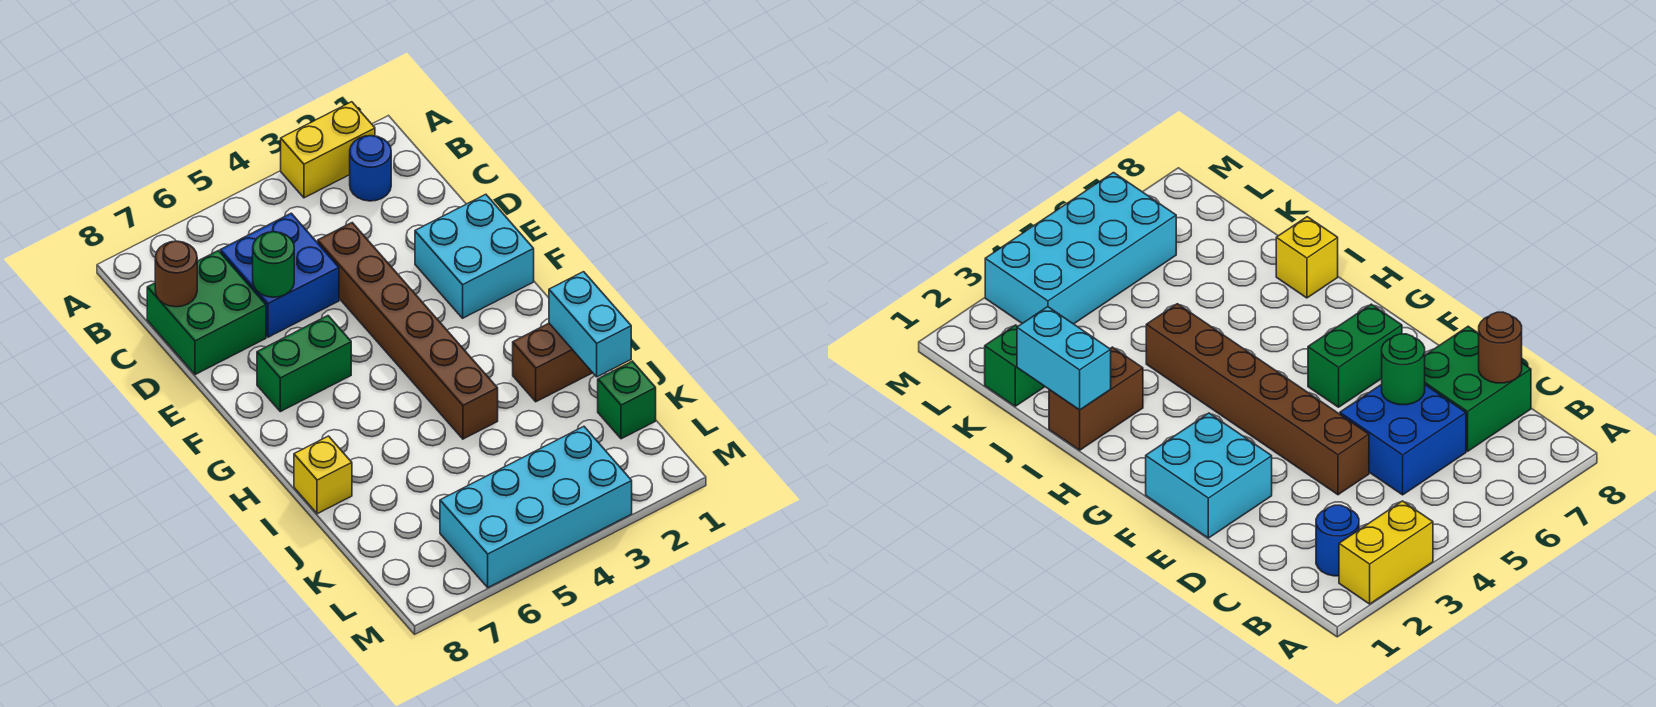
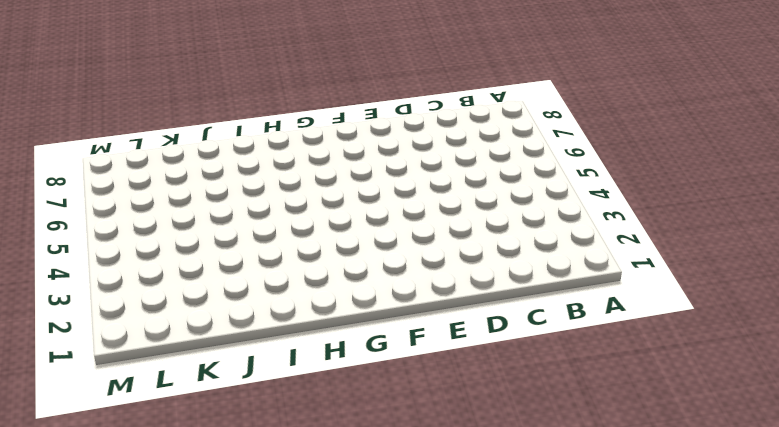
none -> yellow brick A2:A3 level 1
none -> blue round brick B2 level 1
none -> blue brick C5:D6 level 1

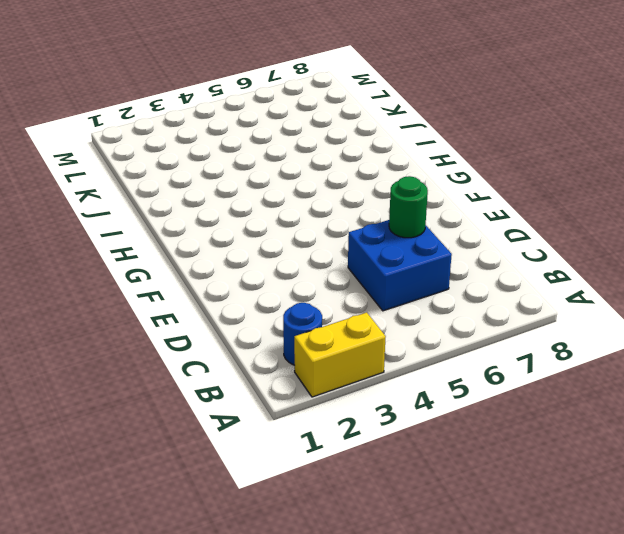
none -> green brick C7:D8 level 1
none -> brown brick D4:I4 level 1
none -> cyan brick E1:F2 level 1

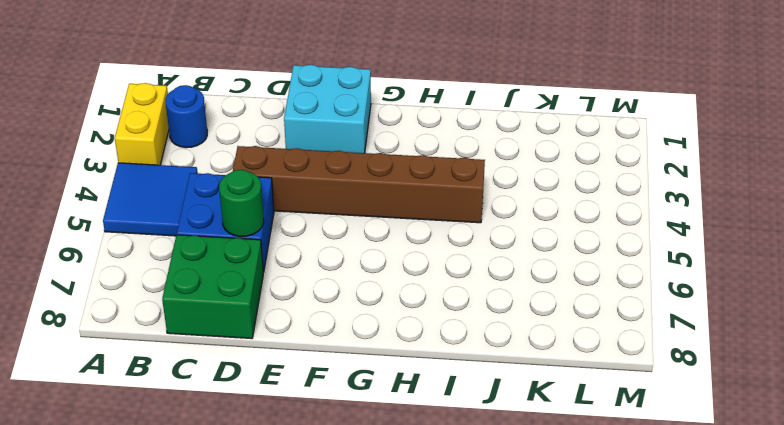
blue tile A4:B5 level 1 -> none
none -> green brick F6:F7 level 1
none -> brown brick I1:I2 level 1
none -> yellow brick I8 level 1

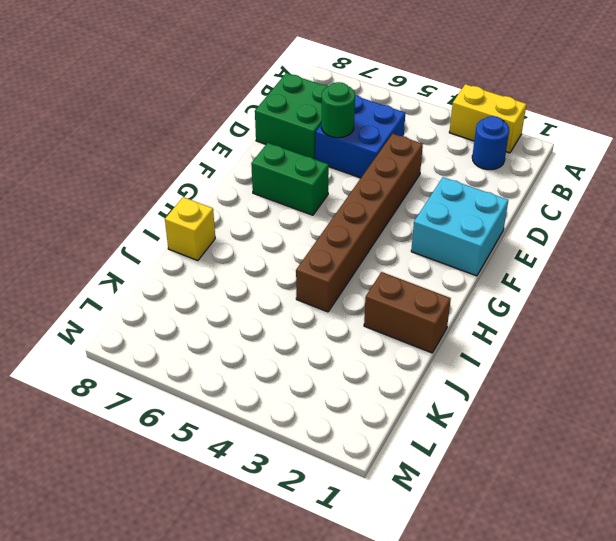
none -> green brick K1 level 1
none -> cyan brick L3:M6 level 1
none -> brown round brick C8 level 2

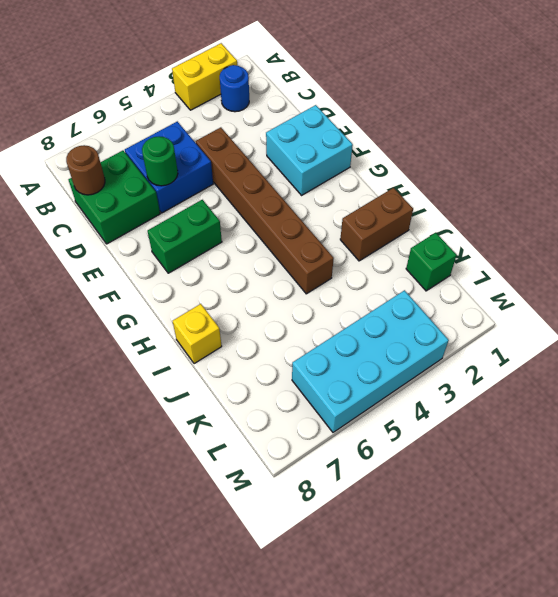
none -> cyan brick I1:J1 level 2

